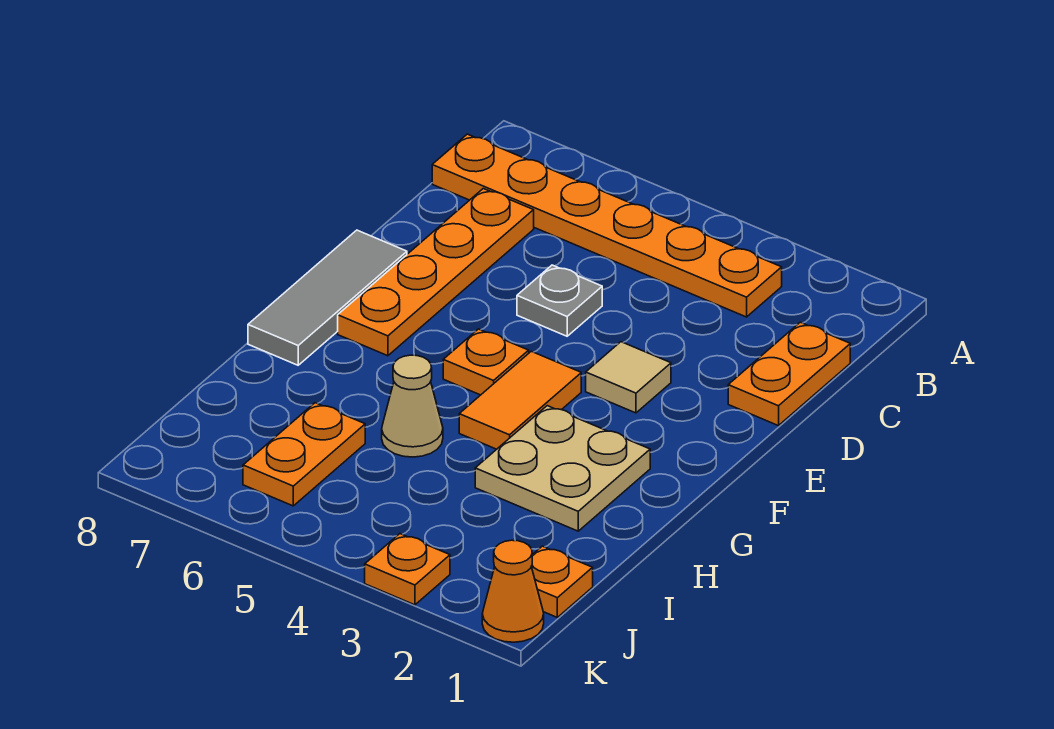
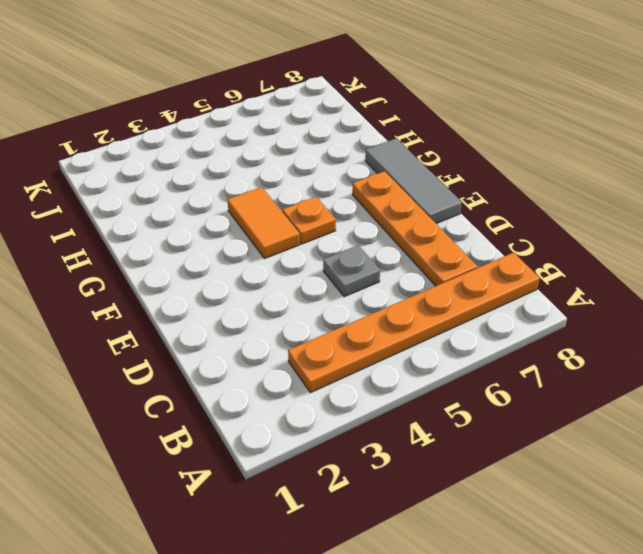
none -> orange plate C1:D1 level 1
none -> tan tile E3 level 1
none -> tan plate G2:H3 level 1

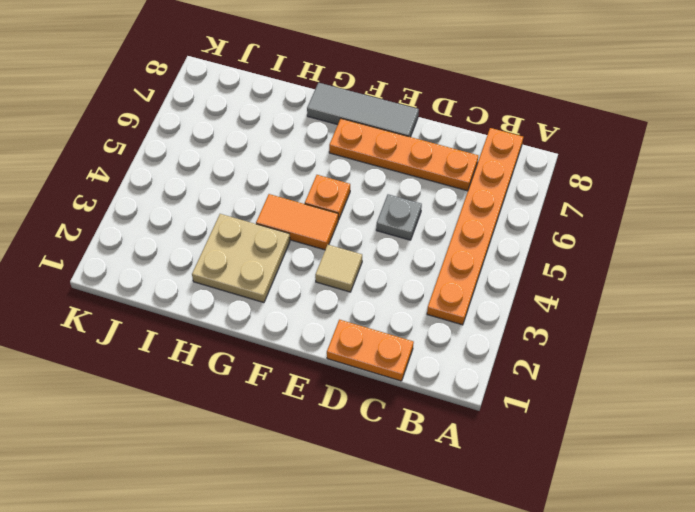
none -> tan cone H5 level 1
none -> orange plate I6:J6 level 1
none -> orange plate J1 level 1

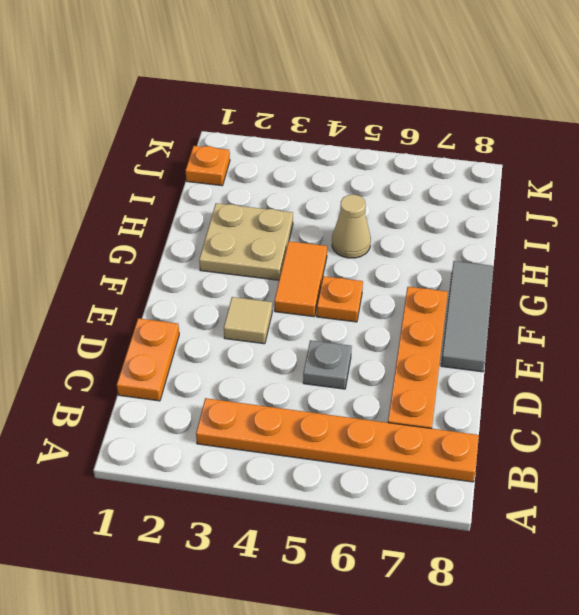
none -> orange plate I6:J6 level 1
none -> orange cone K1 level 1
none -> orange plate K3 level 1

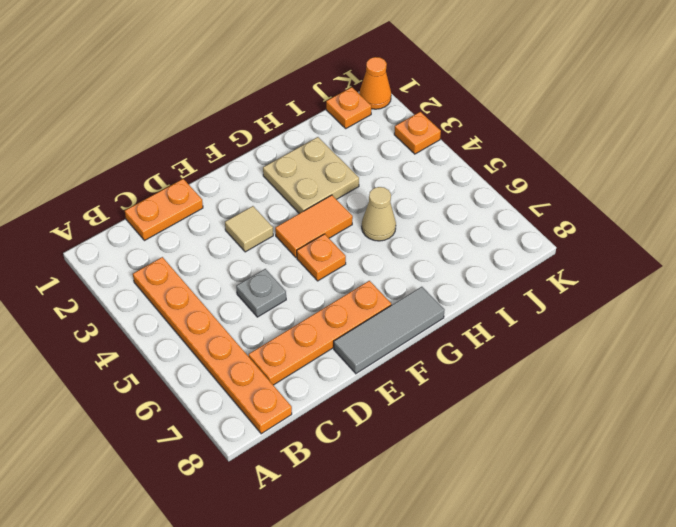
none -> orange plate I6:J6 level 1

